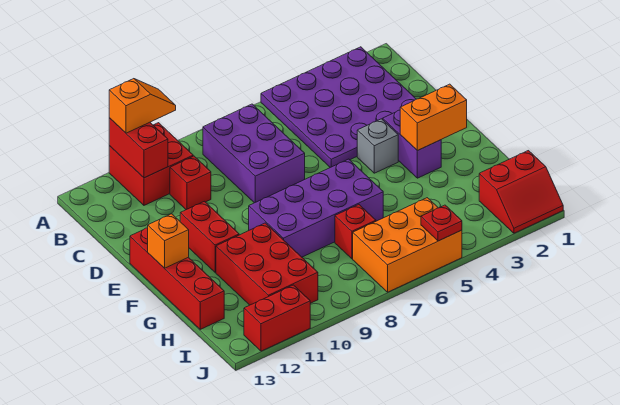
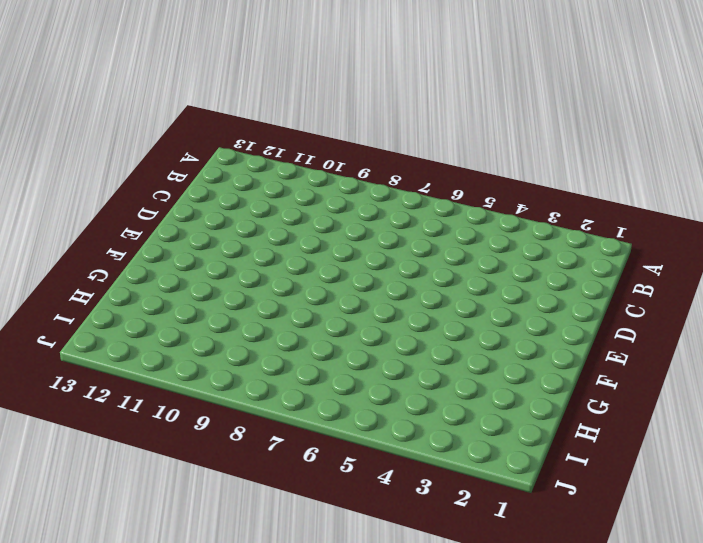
none -> purple plate A2:D5 level 1
none -> red brick A10:B11 level 1
none -> purple brick B7:D8 level 1

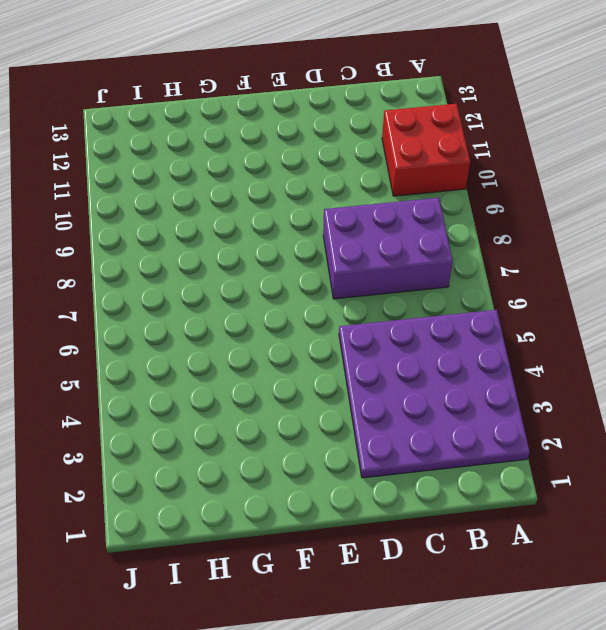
none -> red brick C10 level 1
none -> purple brick E3:F3 level 1
none -> grey brick E4 level 1

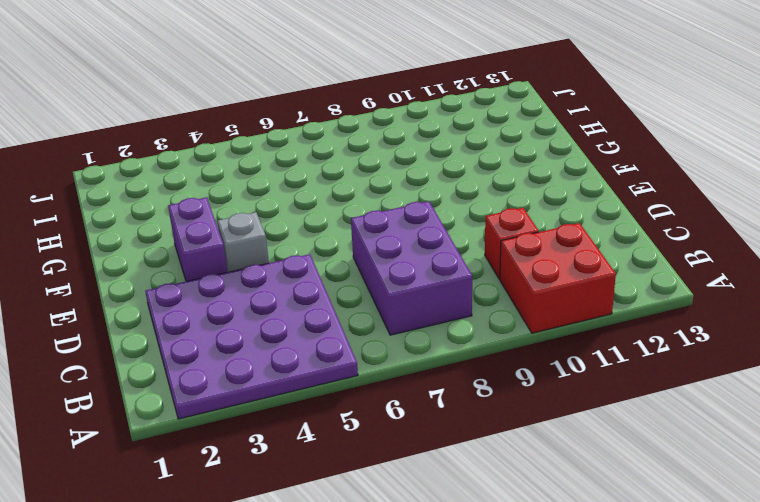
none -> red brick E11:F11 level 1
none -> red brick E13:H13 level 1
none -> purple brick F6:G9 level 1

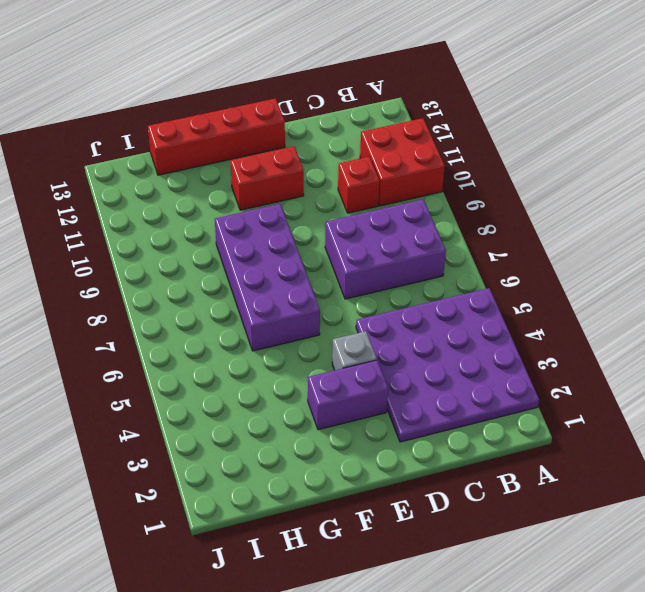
none -> red brick G10:I11 level 1
none -> red brick H7 level 1
none -> red slope I1:J2 level 1 top I

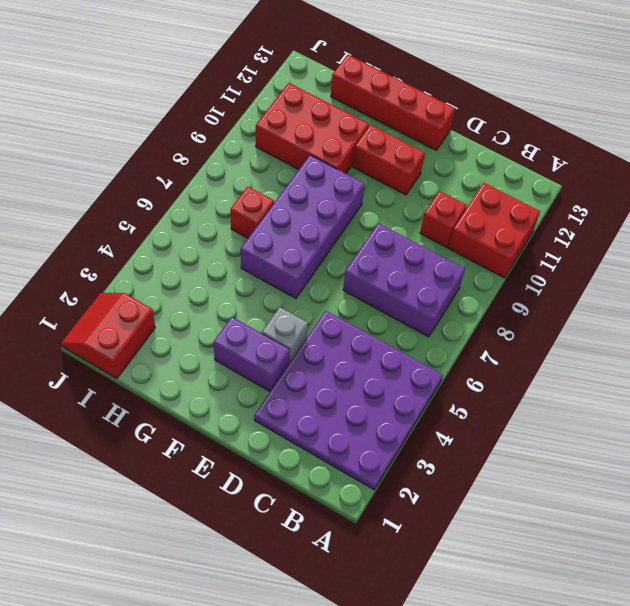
none -> orange brick I5:J7 level 1
none -> red brick J11:J12 level 1
none -> red brick A11:B11 level 2

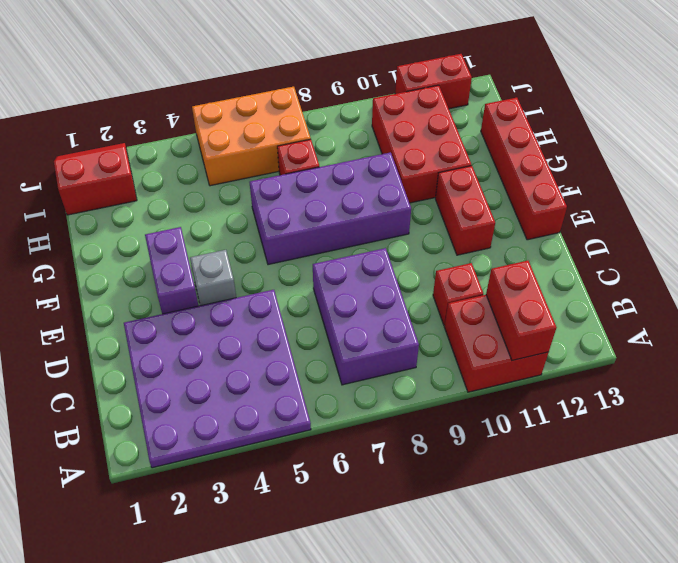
none -> orange brick F2:F3 level 2
none -> orange brick F13 level 2
none -> red plate J5 level 2

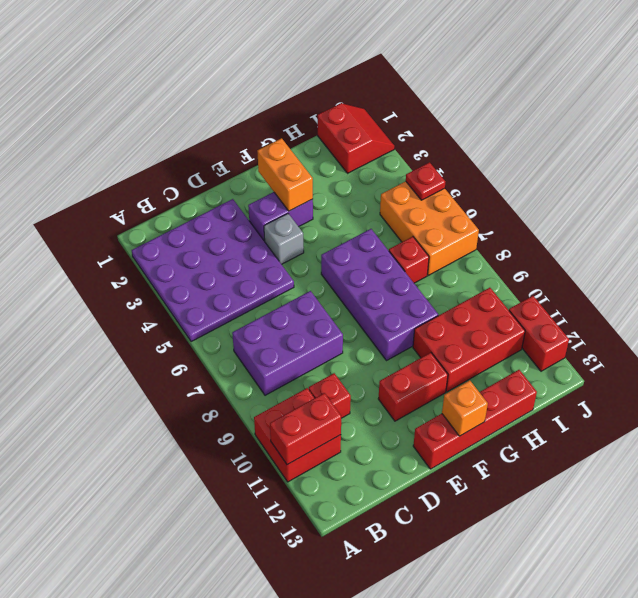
none -> orange slope A10:A11 level 3 top 11

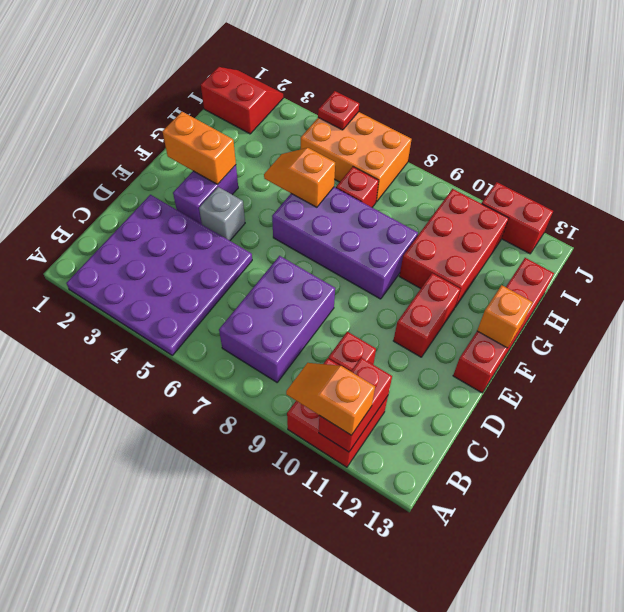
orange slope G5:G6 level 2 top 6 -> none

